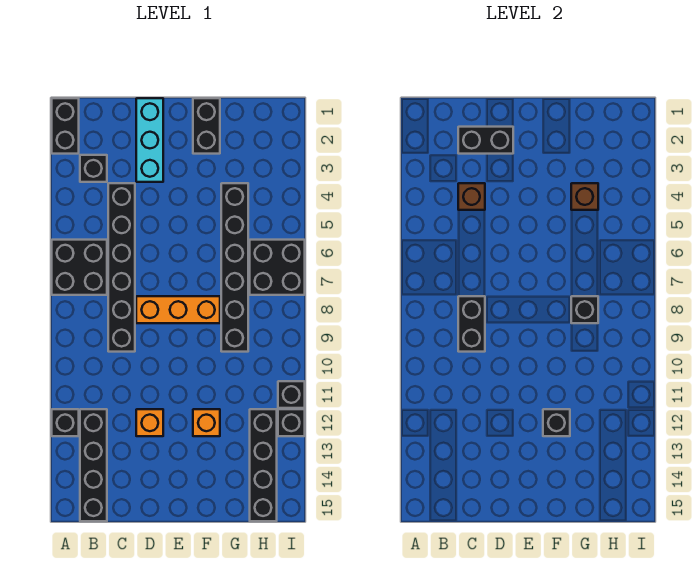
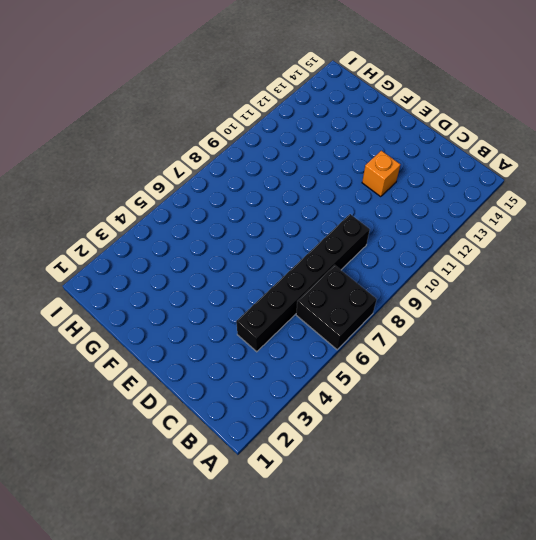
none -> black brick A1:A2 level 1
none -> black brick A12 level 1
none -> black brick B3 level 1

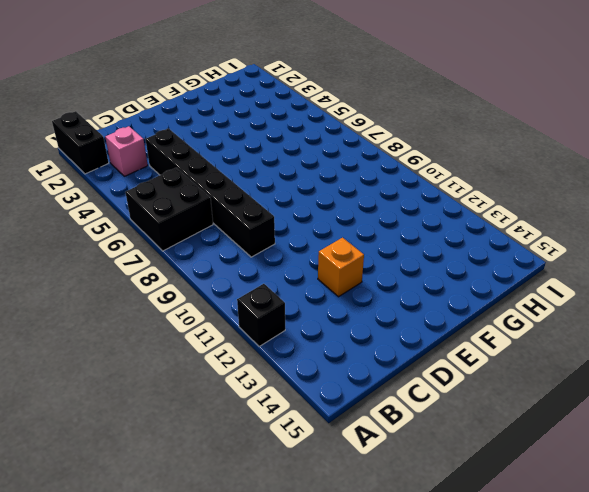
pink brick B3 level 1 -> black brick B3 level 1
none -> black brick B12:B15 level 1
none -> cyan brick D1:D3 level 1
none -> orange brick D8:F8 level 1

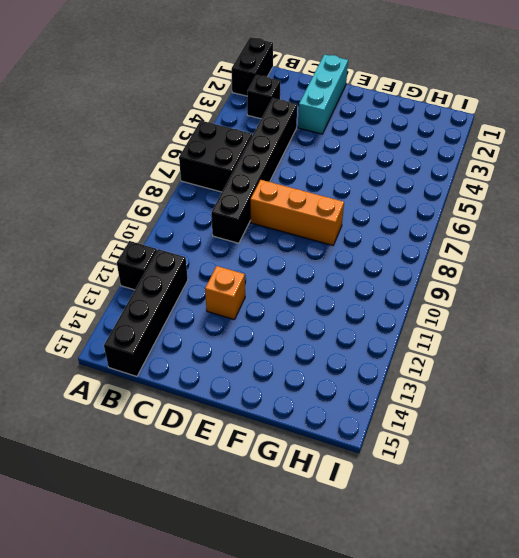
none -> black brick F1:F2 level 1
none -> orange brick F12 level 1
none -> black brick G4:G9 level 1

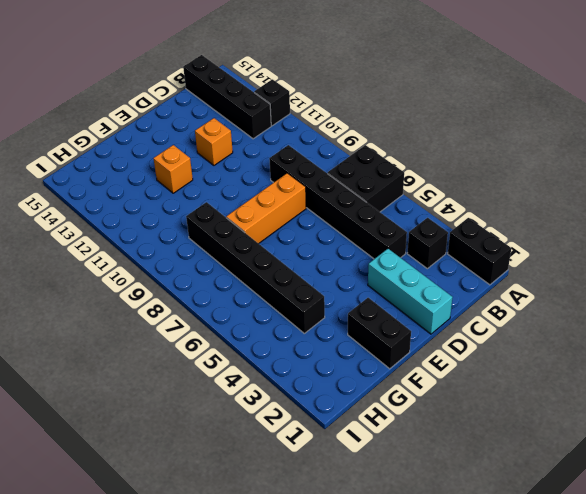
none -> black brick H6:I7 level 1
none -> black brick H12:H15 level 1
none -> black brick I11 level 1

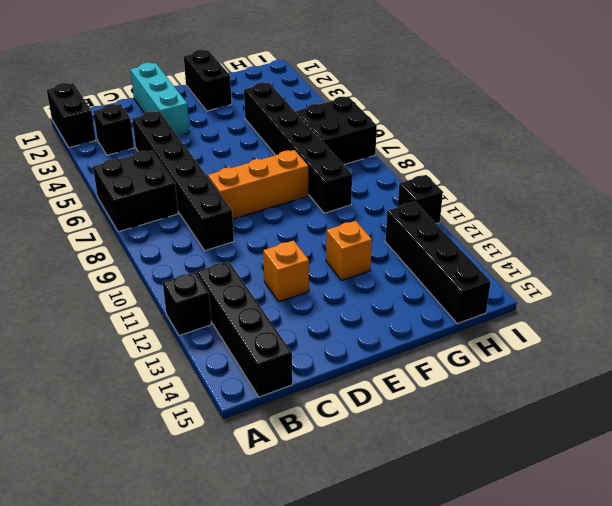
none -> black brick I12 level 1
none -> black brick C2:D2 level 2
none -> brown brick C4 level 2

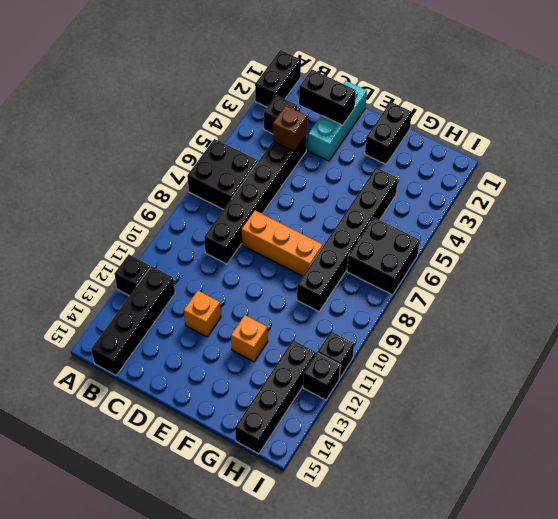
none -> black brick C8:C9 level 2
none -> black brick F12 level 2
none -> brown brick G4 level 2

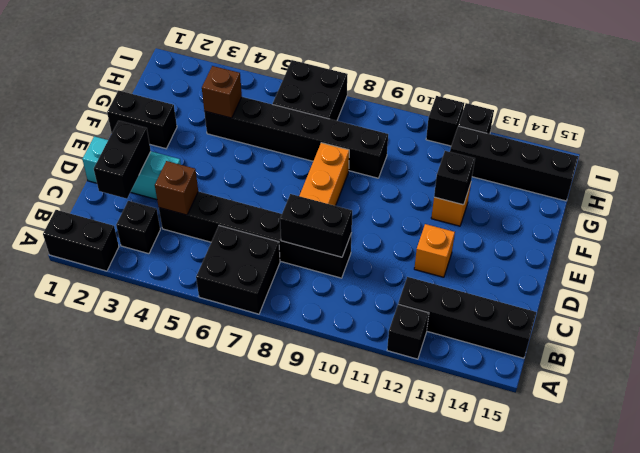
none -> black brick G8 level 2

